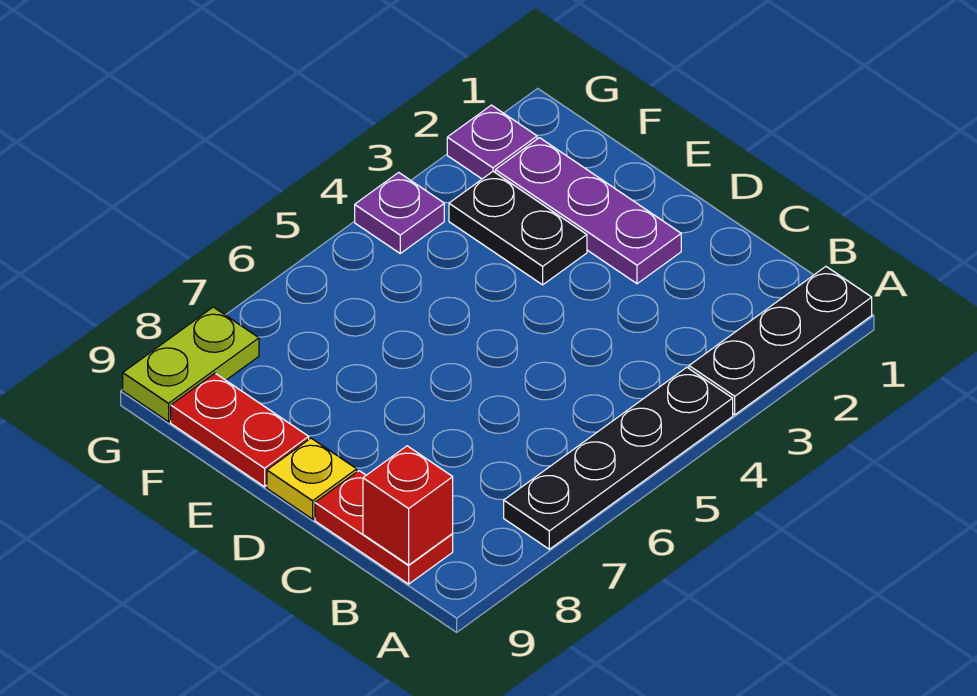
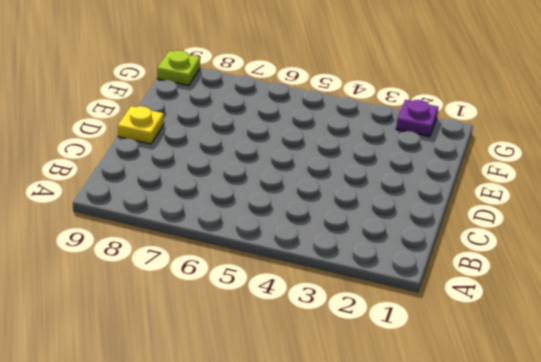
lime plate G9 level 1 -> lime plate G8:G9 level 1
none -> black plate A1:A3 level 1
none -> black plate A4:A7 level 1

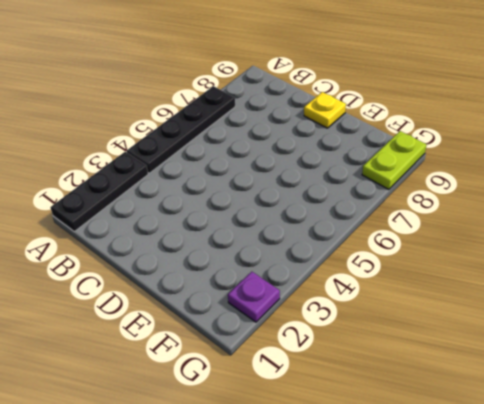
none -> red plate B9:C9 level 1
none -> purple plate D2:F2 level 1

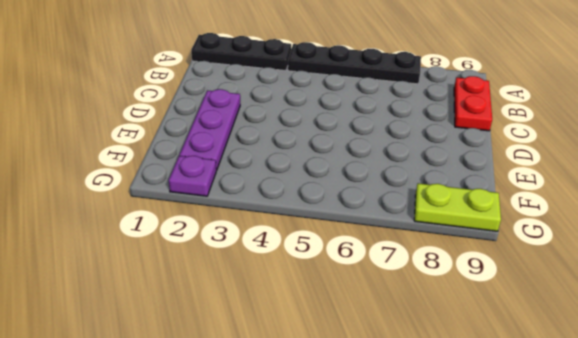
none -> yellow plate D9 level 1
none -> black plate E3:F3 level 1

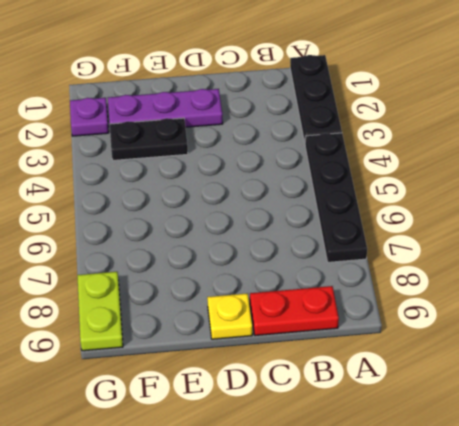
none -> red plate E9:F9 level 1
none -> purple plate G4 level 1

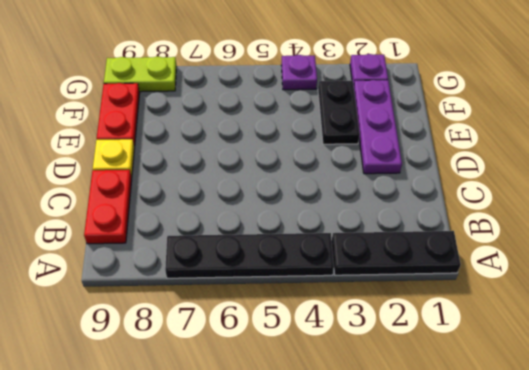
none -> red brick B9 level 2

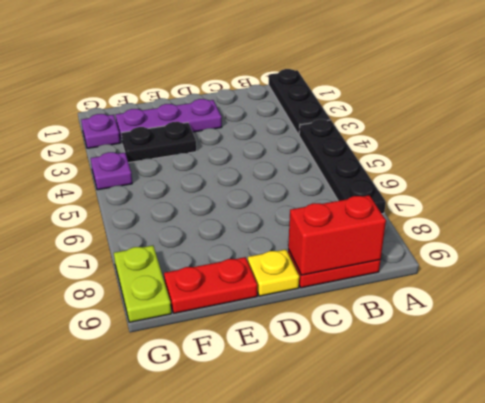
red brick B9:C9 level 2 -> red brick B9 level 2

